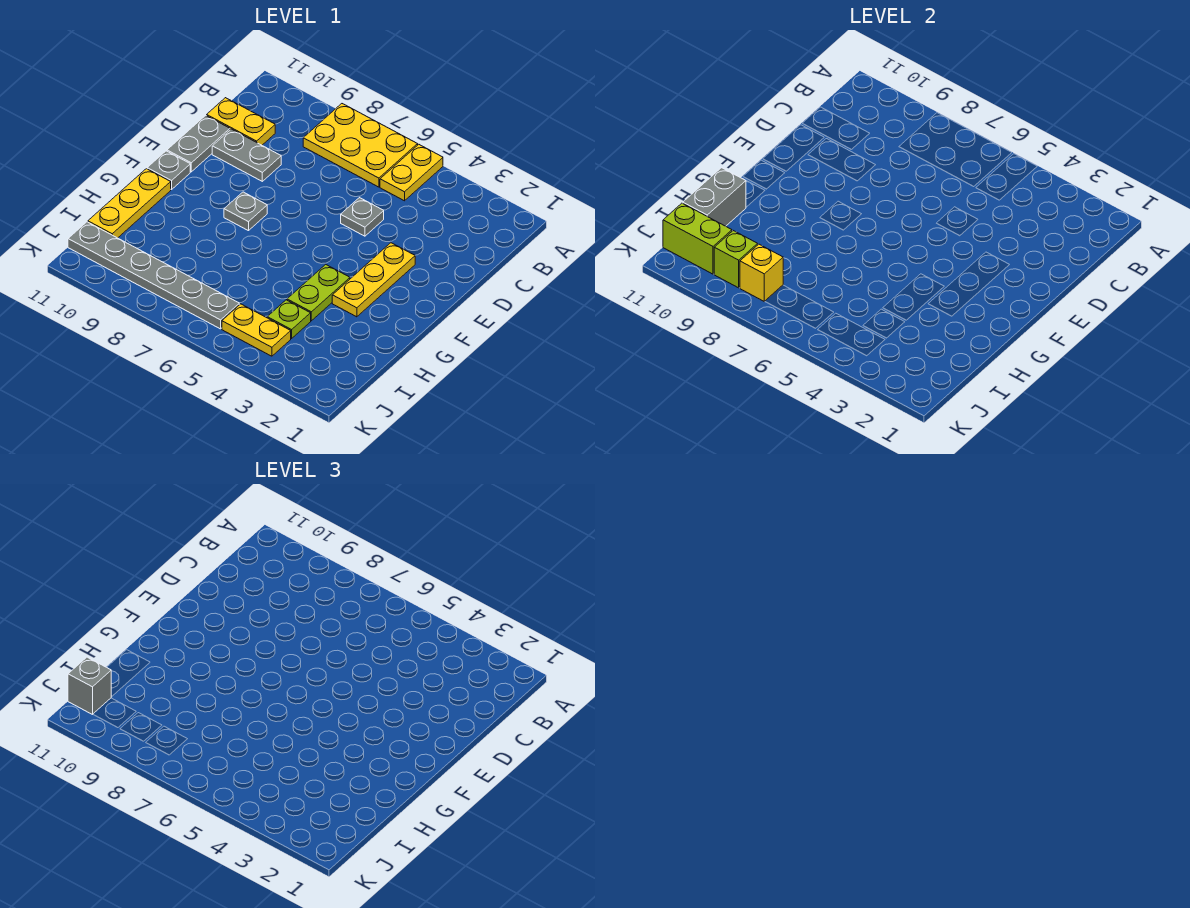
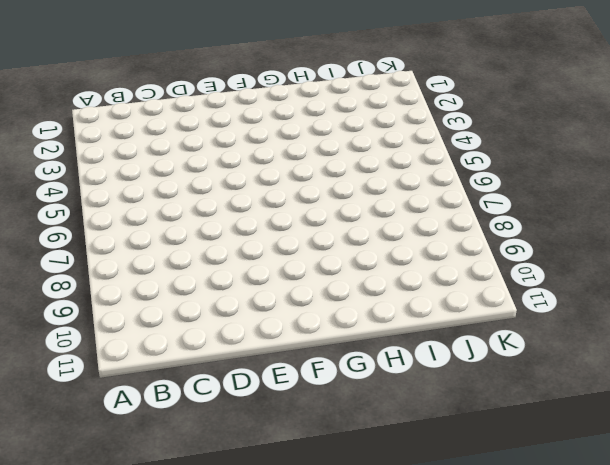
none -> yellow plate A5:B5 level 1
none -> yellow plate A6:B8 level 1
none -> yellow plate C10:C11 level 1

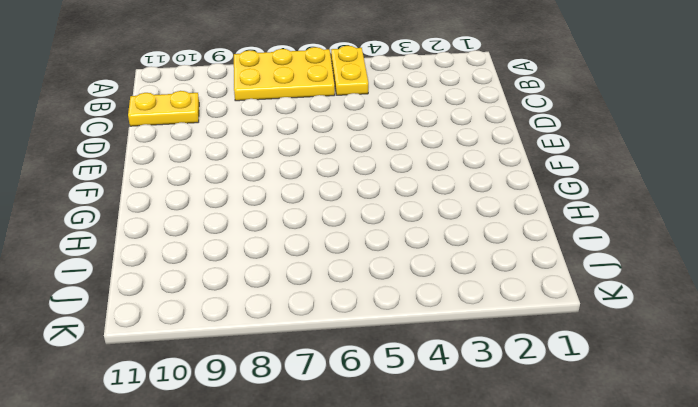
none -> grey plate D5 level 1
none -> grey plate D9:D10 level 1
none -> grey plate D11:E11 level 1

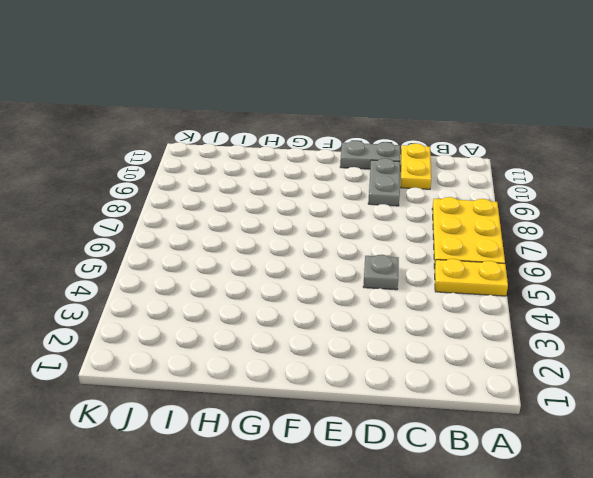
none -> yellow plate E3:G3 level 1
none -> grey plate F8 level 1
none -> grey plate F11 level 1

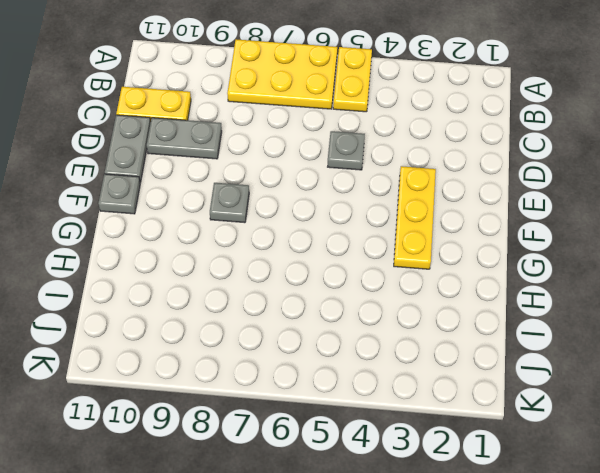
none -> lime plate G4:H4 level 1
none -> yellow plate G11:I11 level 1
none -> lime plate I4 level 1

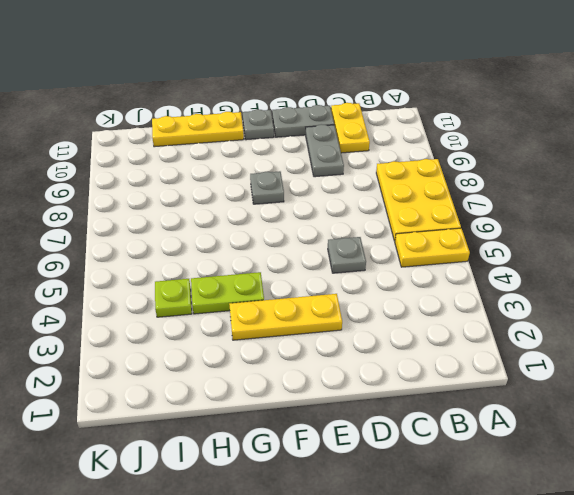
none -> yellow plate J4:J5 level 1
none -> grey plate J6:J11 level 1
none -> grey brick H11:I11 level 2

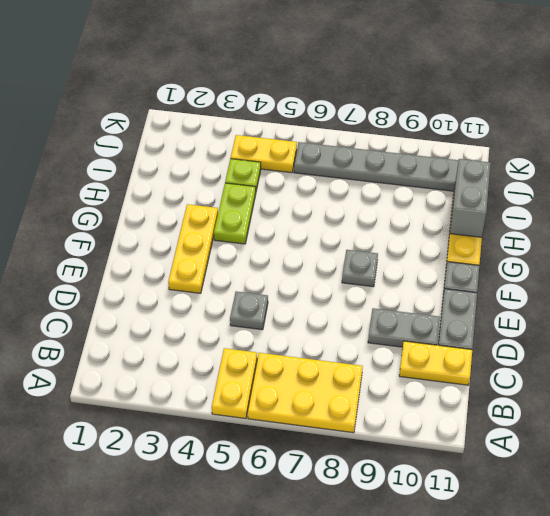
none -> yellow brick J8 level 2
none -> lime brick J9 level 2
none -> lime brick J10:J11 level 2

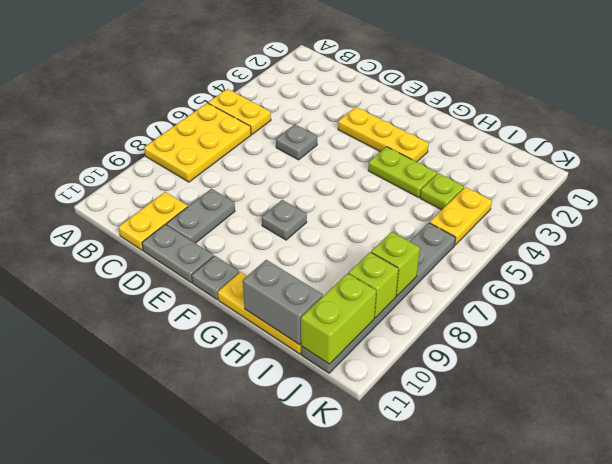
lime brick J8 level 2 -> yellow brick J8 level 2
none -> grey brick J11 level 3

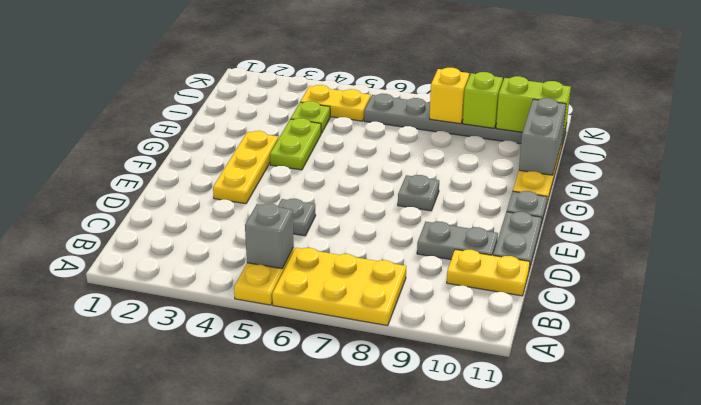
grey brick B5 level 2 -> grey brick J11 level 3

